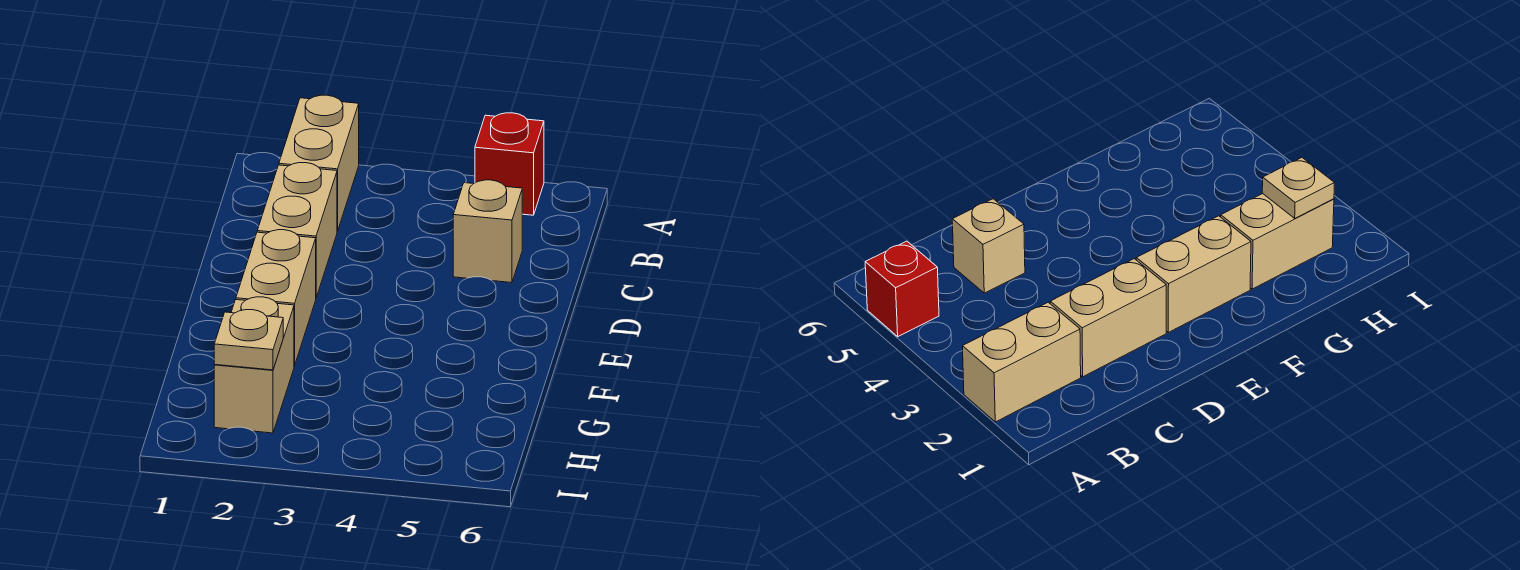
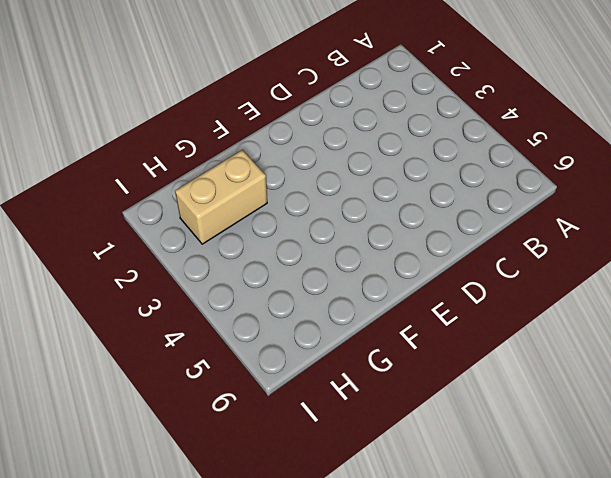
none -> tan brick A2:B2 level 1
none -> red brick A5 level 1

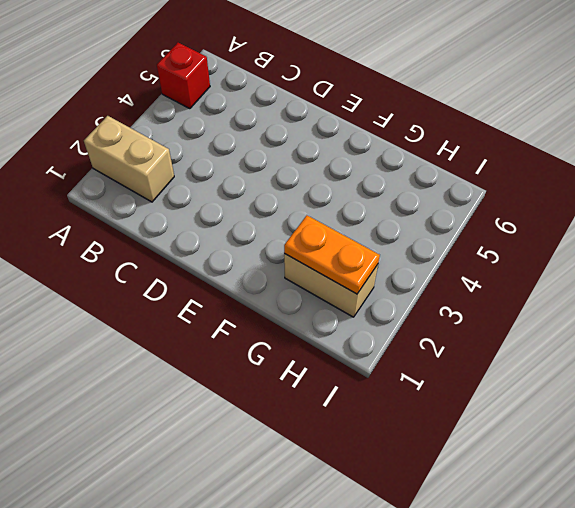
orange plate G2:H2 level 2 -> tan plate H2 level 2
none -> tan brick C2:D2 level 1
none -> tan brick C5 level 1

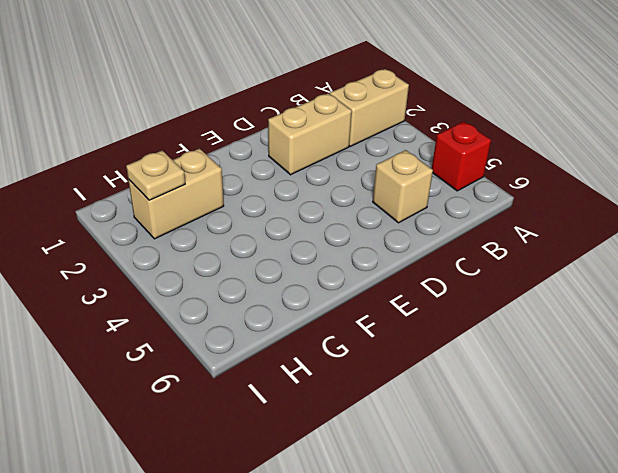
none -> tan brick E2:F2 level 1

